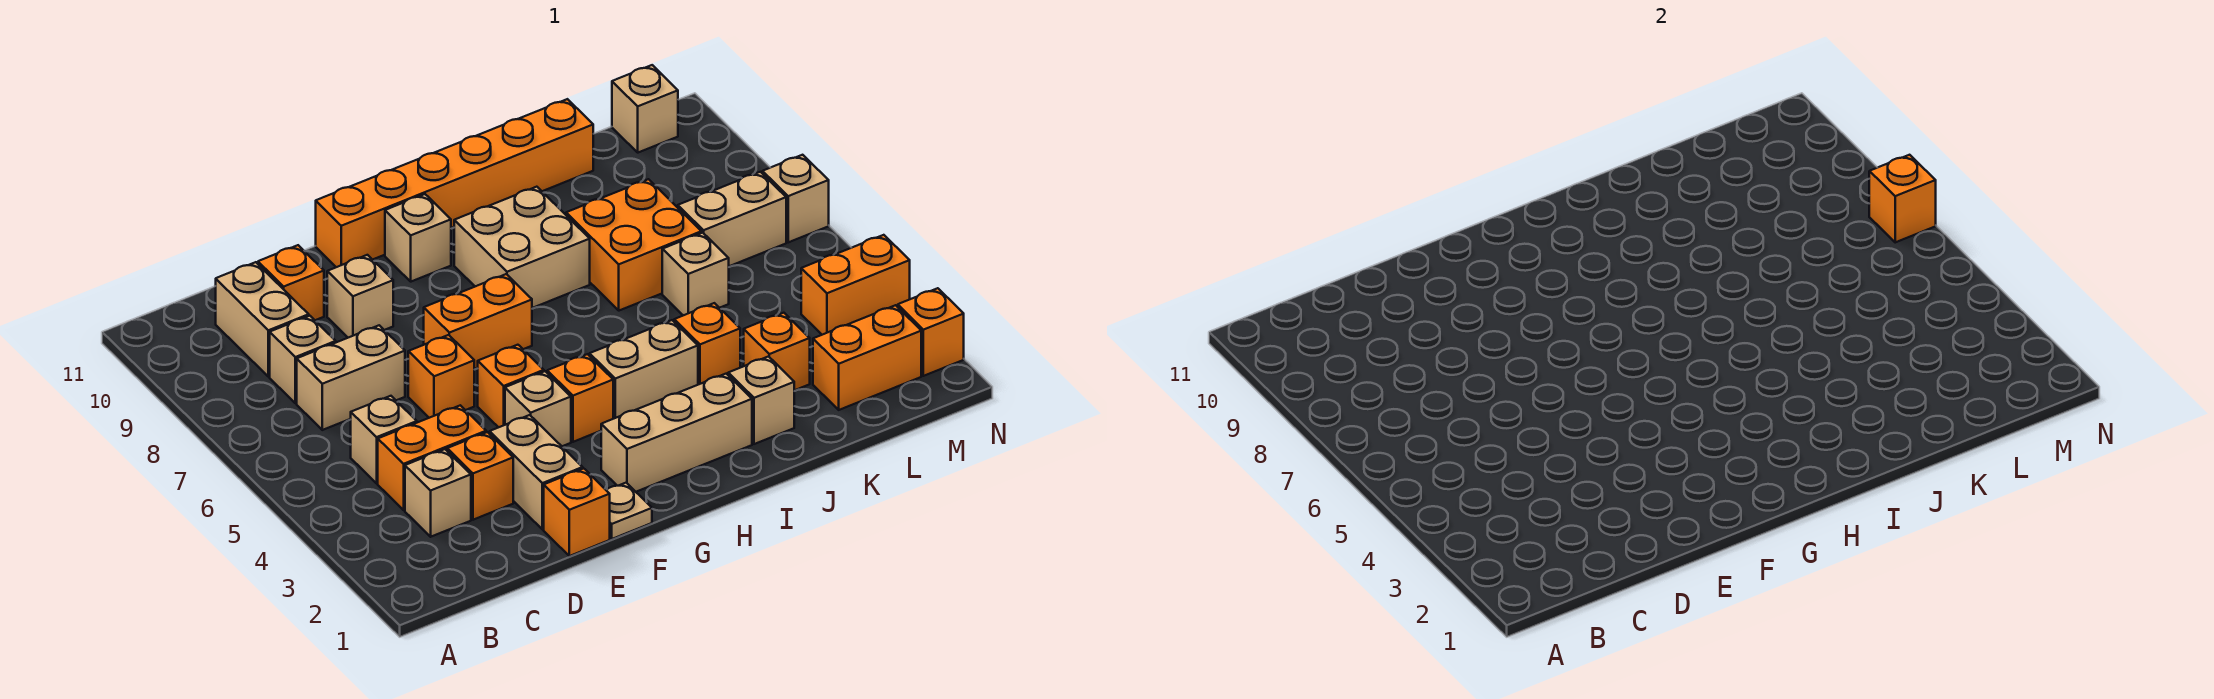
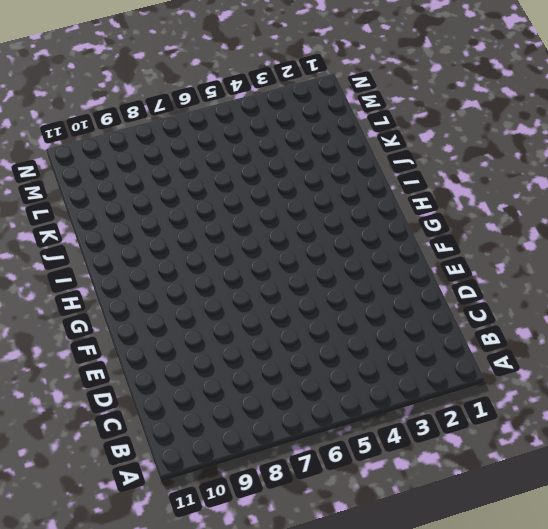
none -> tan brick C3 level 1
none -> orange brick C4:D4 level 1
none -> tan brick C5 level 1
none -> tan brick C7:D7 level 1

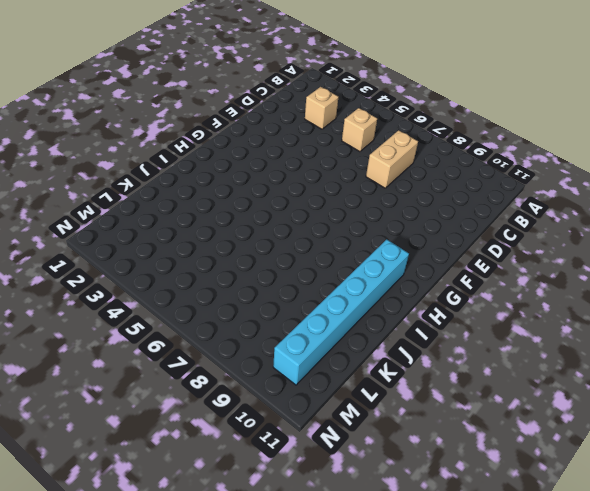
cyan brick H10:M10 level 1 -> none
none -> orange brick C4:D4 level 1
none -> tan brick C8 level 1
none -> tan brick C9:C10 level 1
none -> orange brick D3 level 1

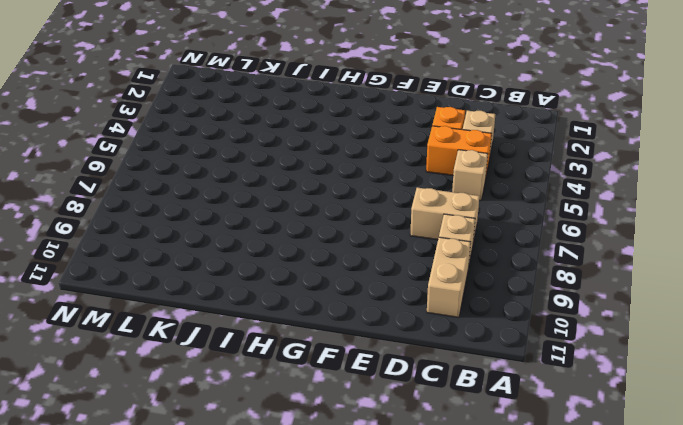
none -> orange brick D10 level 1
none -> orange brick E1 level 1
none -> tan brick E2:E3 level 1
none -> orange brick E6 level 1

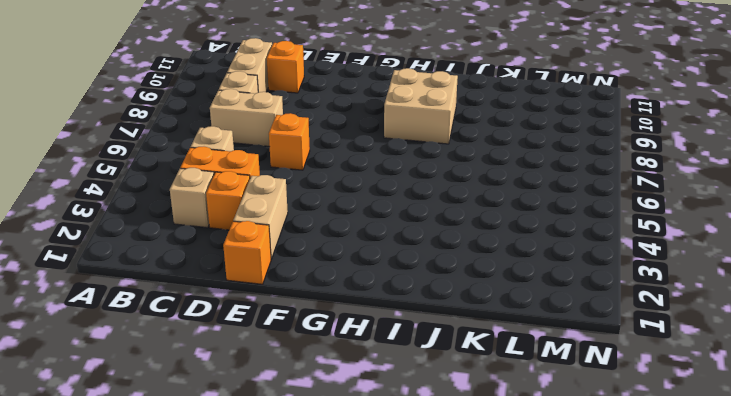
none -> tan brick E9 level 1
none -> tan plate F1 level 1
none -> tan brick F4 level 1
none -> orange brick F5 level 1

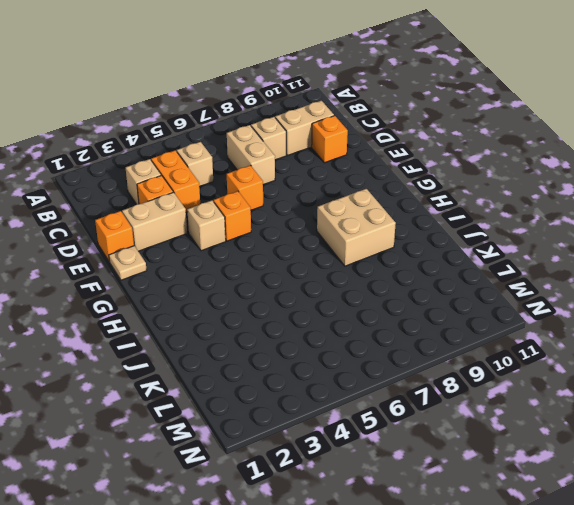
none -> tan brick E9 level 1
none -> orange brick F7:G7 level 1
none -> orange brick F11:K11 level 1
none -> tan brick G2:I2 level 1

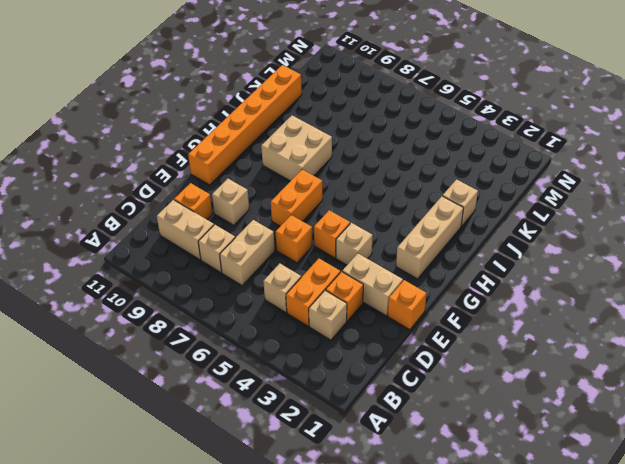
none -> tan plate F1 level 1
none -> orange brick G4 level 1
none -> tan brick G10 level 1
none -> tan brick H4:I4 level 1

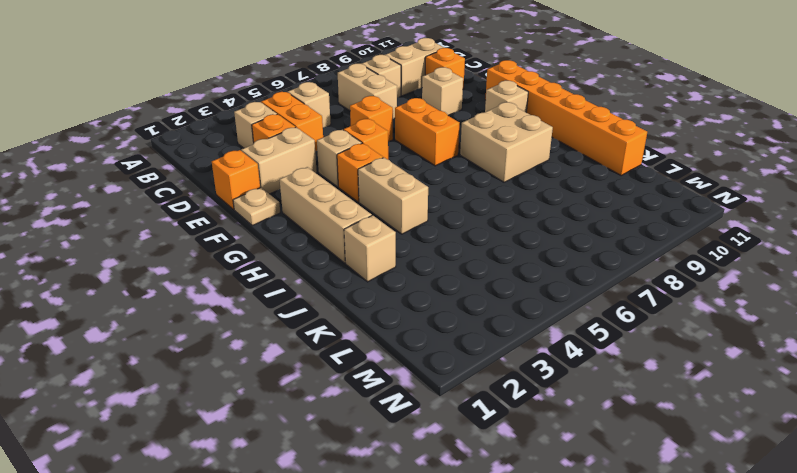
none -> orange brick J4 level 1
none -> orange brick J7:K8 level 1
none -> orange brick K3 level 1
none -> tan brick K6 level 1

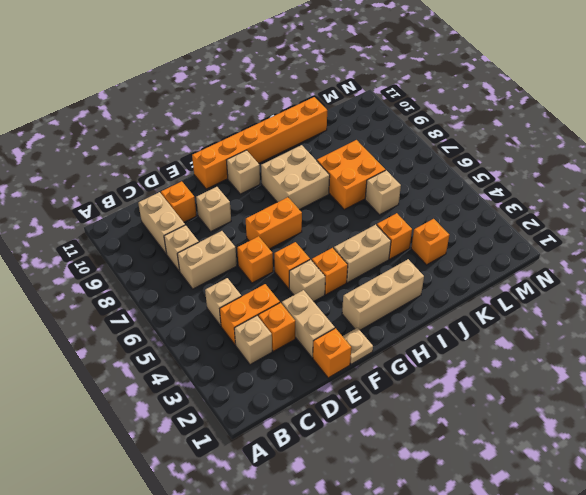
none -> tan brick J2 level 1
none -> orange brick L2:M2 level 1
none -> tan brick L7:M7 level 1
none -> orange brick M4:N4 level 1

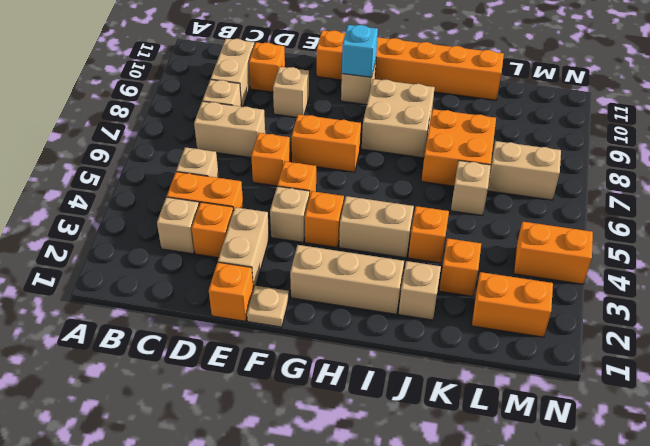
cyan brick G10 level 2 -> none
none -> tan brick M11 level 1
none -> orange brick N2 level 1
none -> tan brick N7 level 1
none -> orange brick N7 level 2

